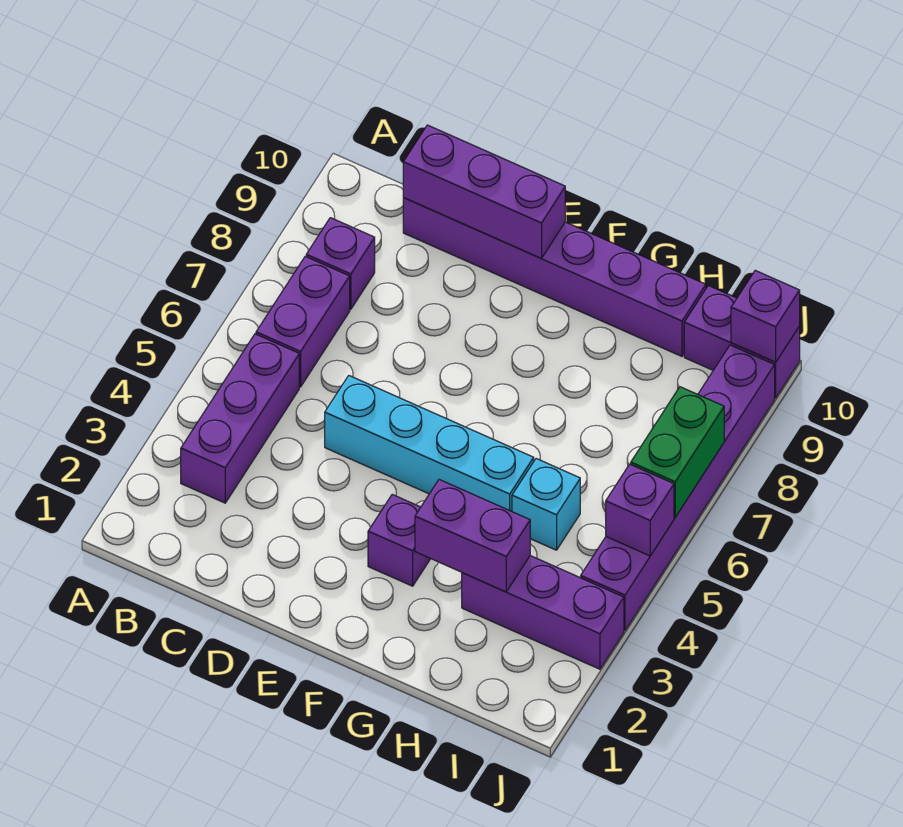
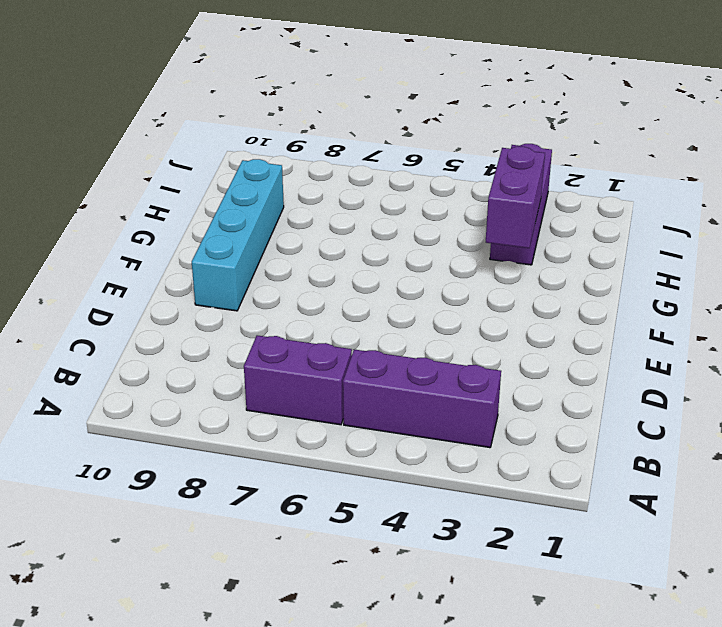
cyan brick E9:H9 level 1 -> cyan brick D5:G5 level 1
none -> purple brick B8 level 1
none -> purple brick C10:H10 level 1
none -> purple brick F3 level 1

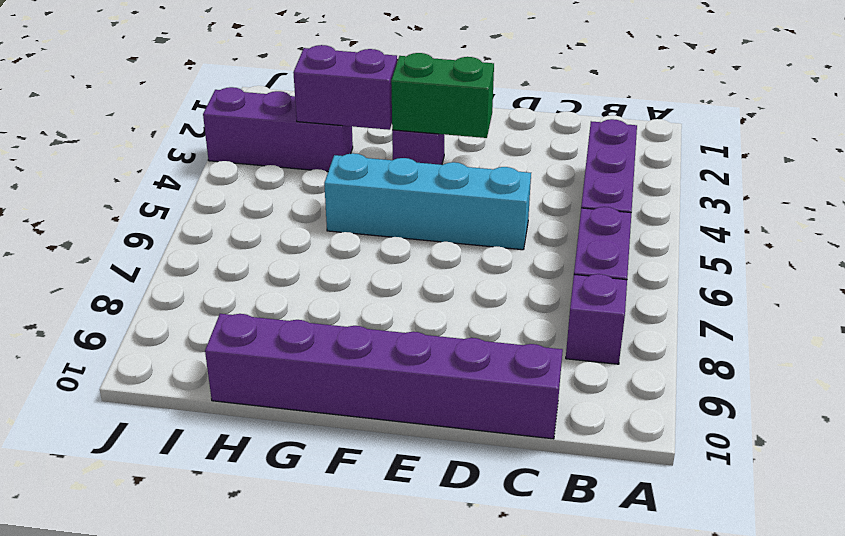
green brick E3:F3 level 2 -> green brick J6:J7 level 2
none -> cyan brick H5 level 1
none -> purple brick I10:J10 level 1
none -> purple brick J4:J9 level 1

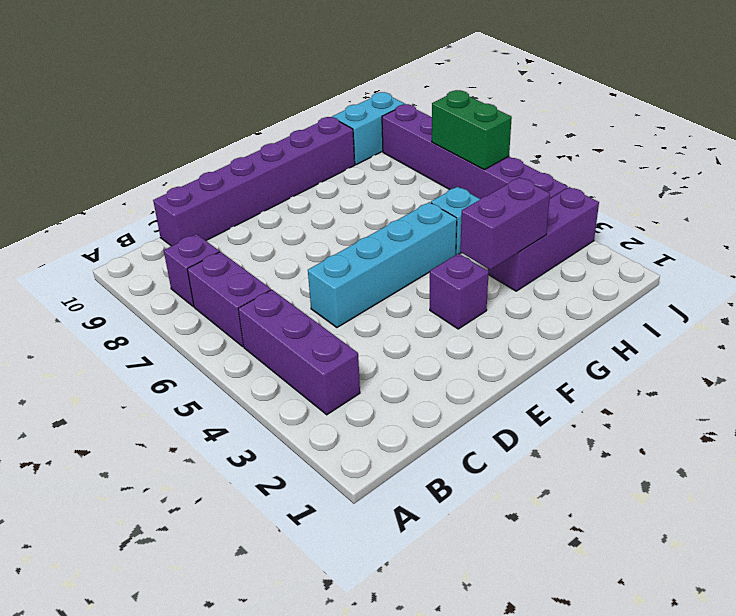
cyan brick I10:J10 level 1 -> purple brick I10:J10 level 1
none -> purple brick C10:E10 level 2
none -> purple brick J5 level 2
none -> purple brick J10 level 2

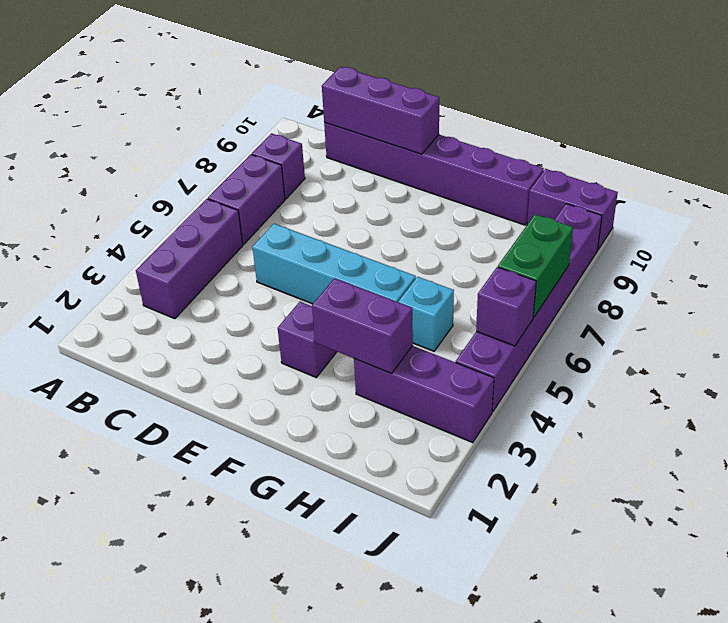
none -> purple brick J10 level 2

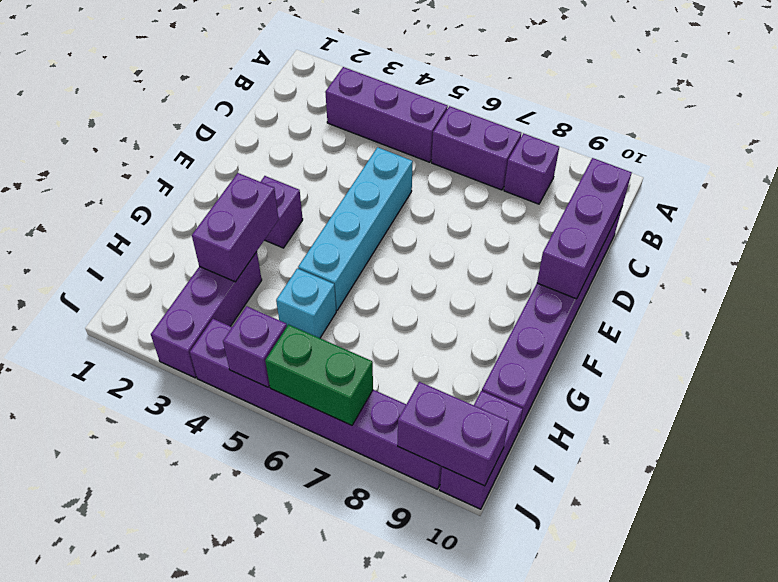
purple brick J9:J10 level 2 -> purple brick J10 level 2

